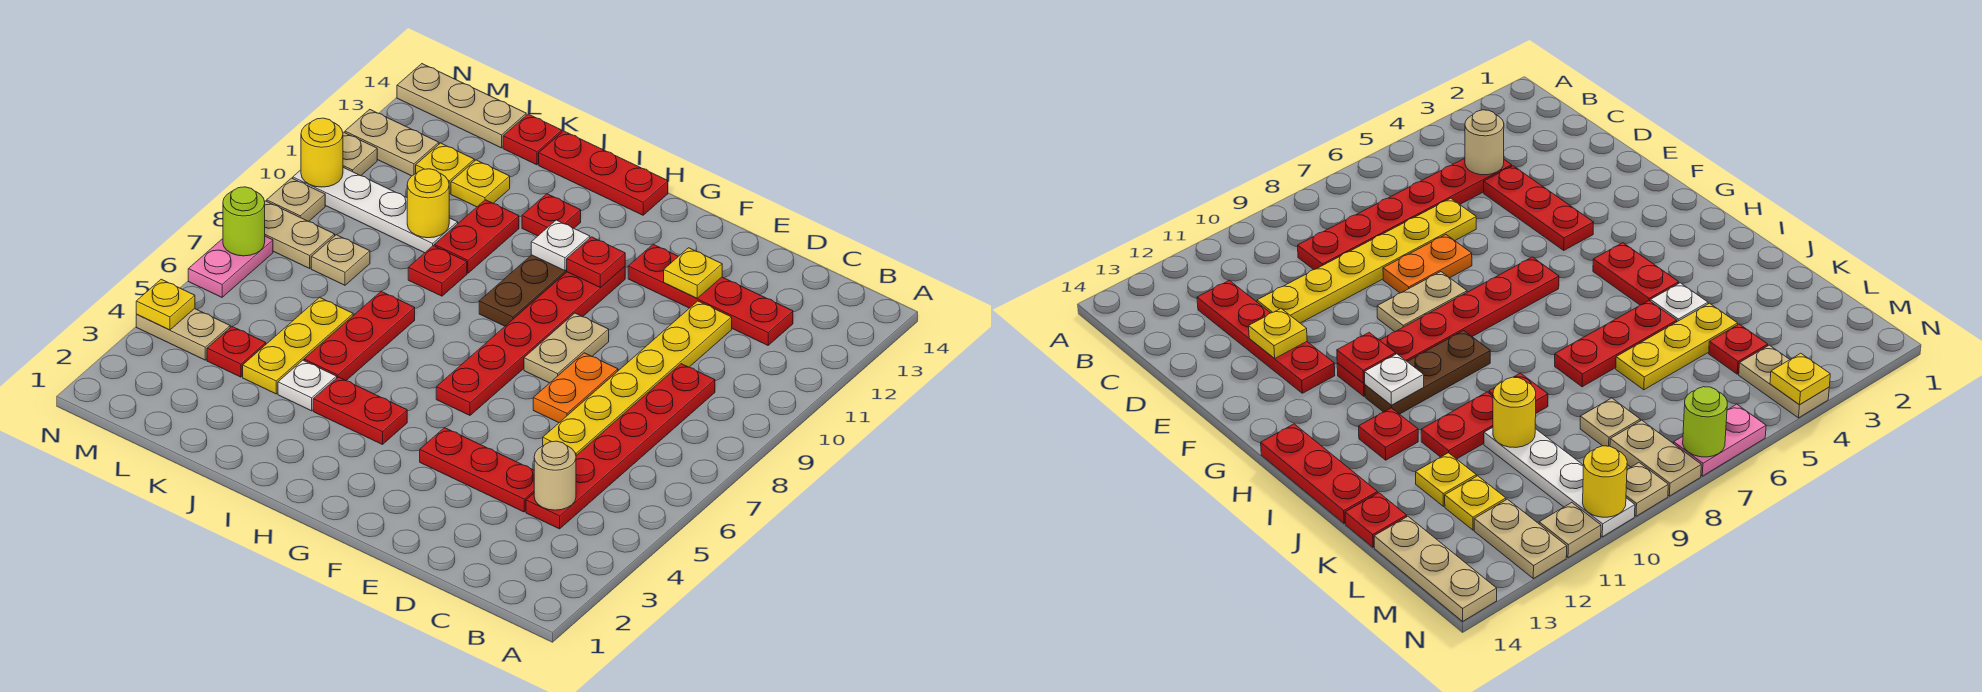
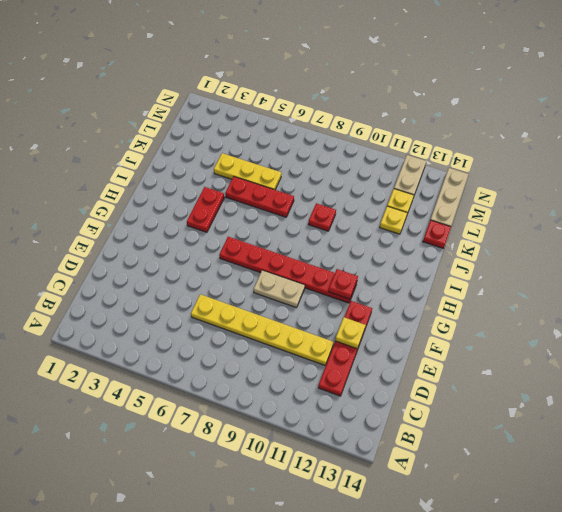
none -> red plate C4:C9 level 1
none -> red plate D4:F4 level 1
none -> orange plate E7:E8 level 1
none -> brown plate H9:H11 level 1

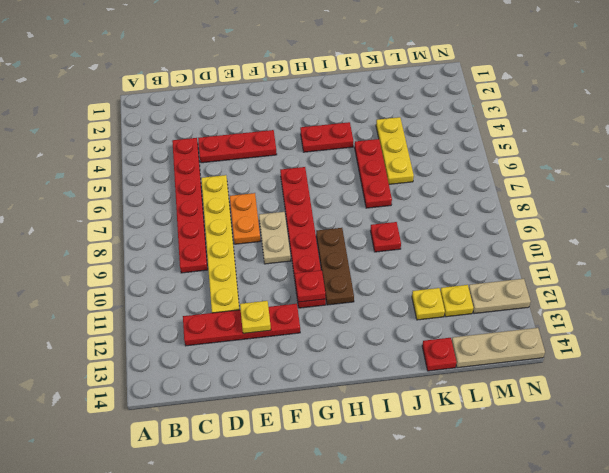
none -> red plate H14:J14 level 1
none -> red plate I12 level 1
none -> white plate J4 level 1
none -> red plate J10:J11 level 1

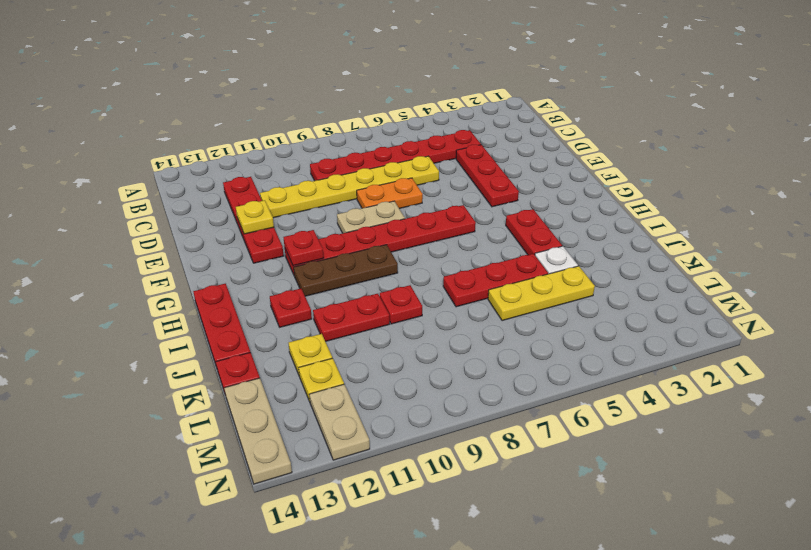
none -> white plate K10:N10 level 1
none -> red plate L4 level 1
none -> tan plate L8 level 1
none -> tan plate M4:N4 level 1

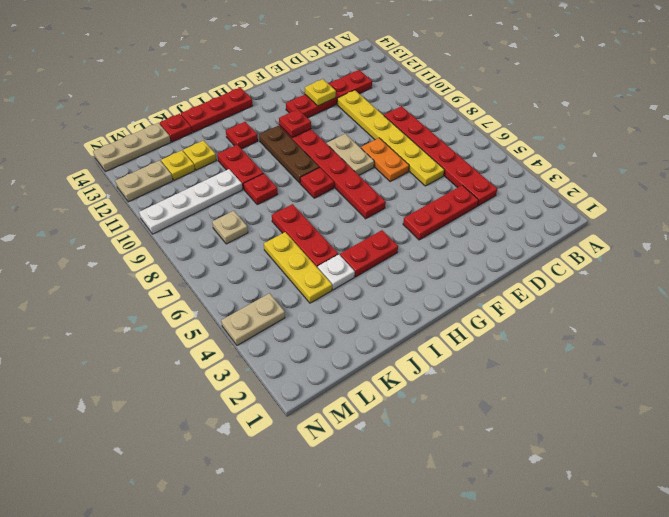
red plate H8 level 1 -> red plate L4 level 1
none -> tan plate M8:N8 level 1
none -> pink plate N6:N7 level 1
none -> tan plate N9 level 1
none -> tan plate N11 level 1

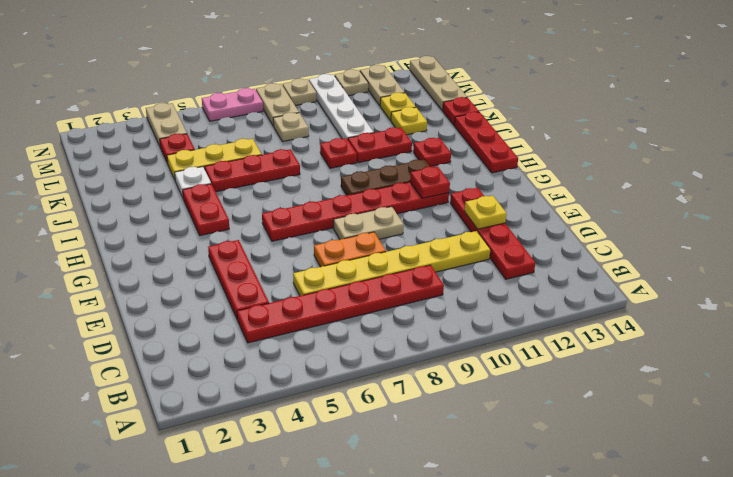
none -> tan round brick C4 level 2
none -> white plate H11 level 2
none -> yellow round brick K10 level 2
none -> yellow plate N4 level 2

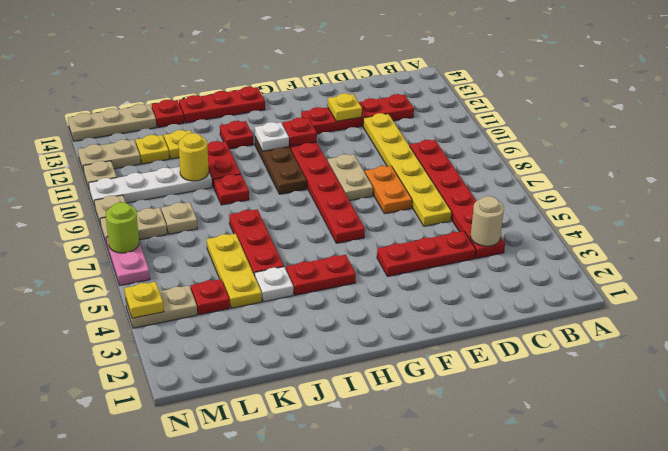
none -> yellow round brick N10 level 2

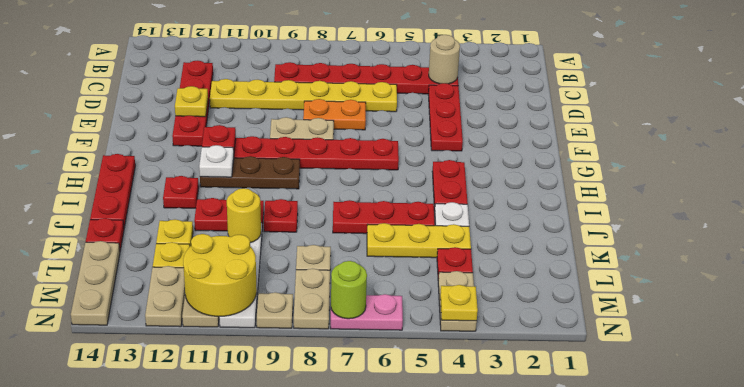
yellow round brick M10:N11 level 2 -> yellow round brick N10 level 2

